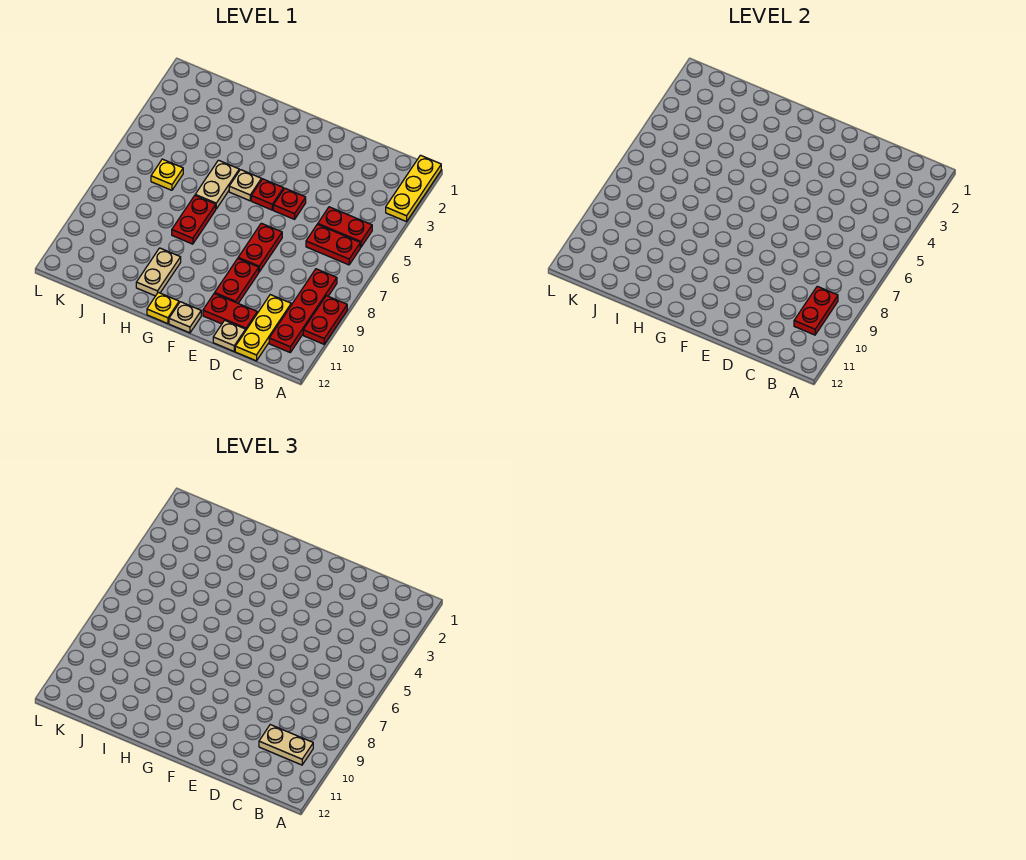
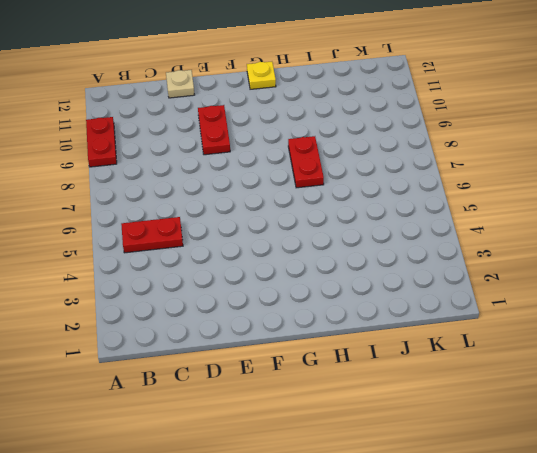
none -> yellow plate A1:A3 level 1
none -> red plate B6:C6 level 1
none -> red plate B8:B11 level 1

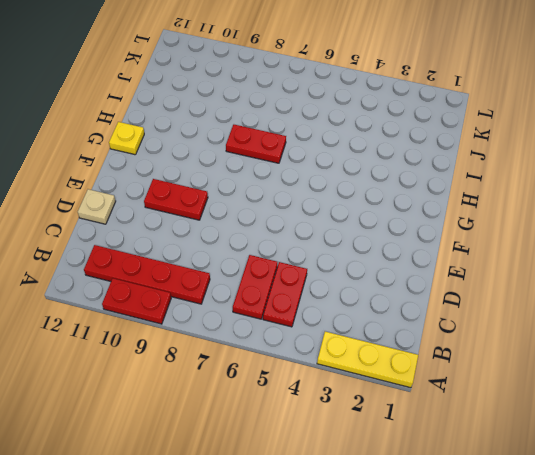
none -> yellow plate C10:C12 level 1
none -> red plate D11:E11 level 1
none -> red plate E5 level 1

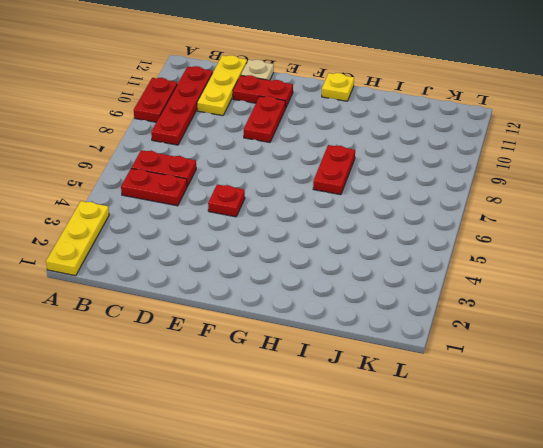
none -> red plate E7:E8 level 1
none -> red plate F5 level 1
none -> tan plate F12 level 1

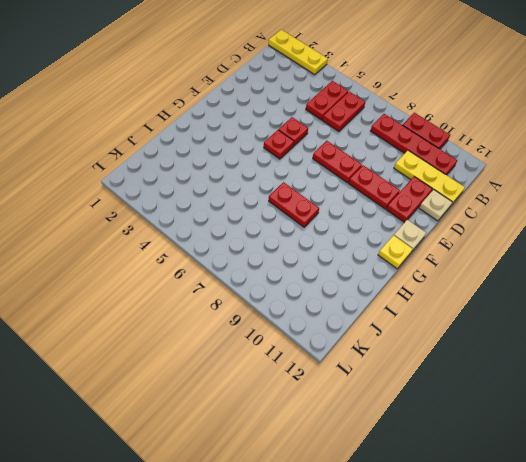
none -> tan plate G5 level 1
none -> tan plate H5:H6 level 1
none -> tan plate H10:H11 level 1

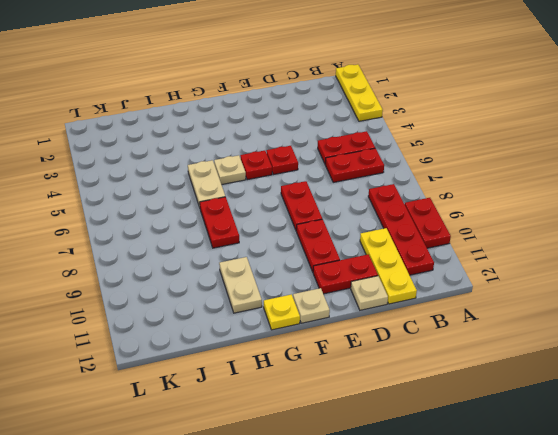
none -> yellow plate J6 level 1
none -> red plate B9:B10 level 2
none -> tan plate B10:C10 level 3

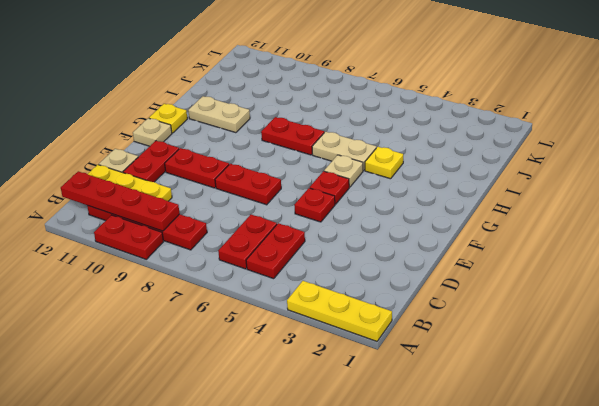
red plate B9:B12 level 2 -> red plate B9:B10 level 2
yellow plate H4 level 1 -> yellow plate J6 level 1
none -> tan plate B10:C10 level 3

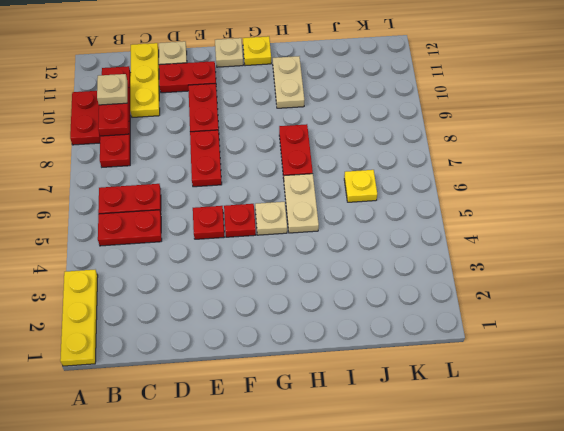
tan plate B10 level 3 -> tan plate B10:C10 level 3

